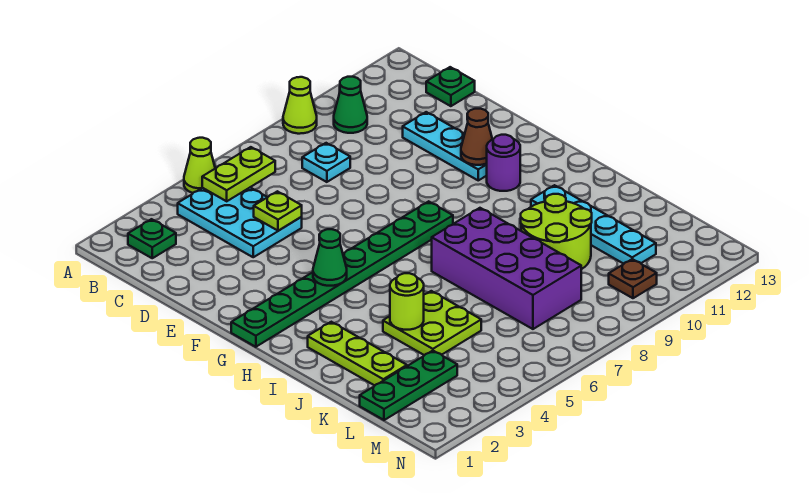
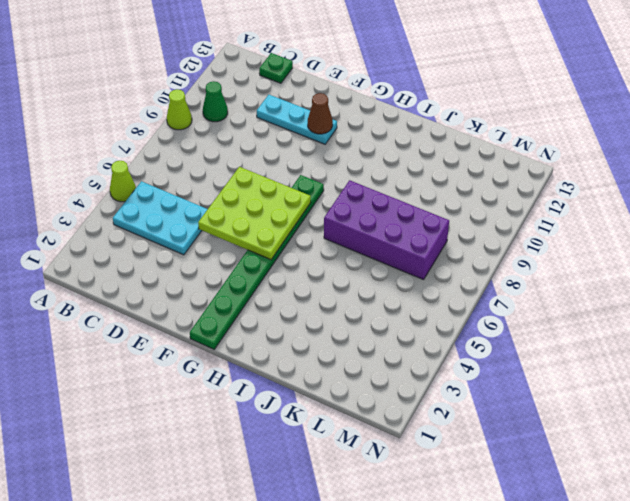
lime plate E5:G7 level 2 -> none
none -> green plate B2 level 1
none -> cyan plate C8 level 1
none -> purple round brick G11 level 1

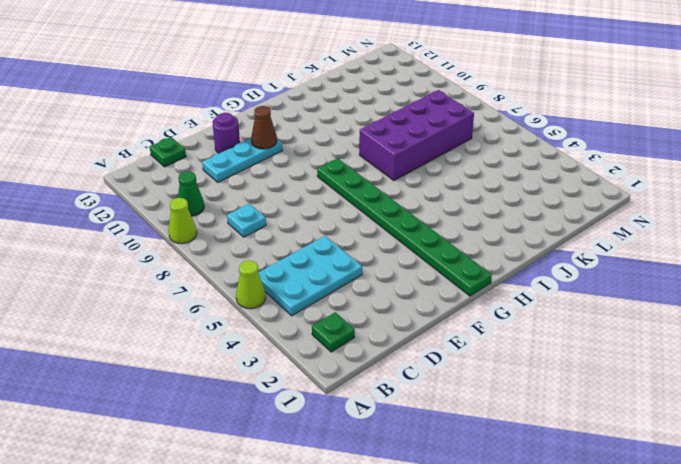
purple round brick E12 level 1 -> purple round brick G11 level 1
none -> lime plate I2:K2 level 1
none -> cyan plate I11:L11 level 1
none -> lime plate J4:K5 level 1

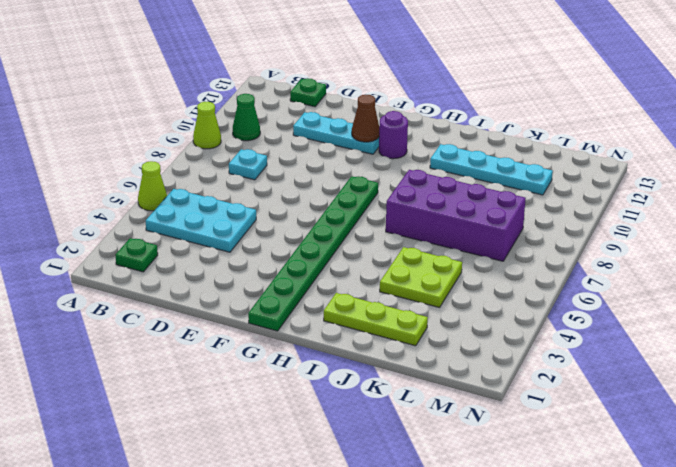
none -> lime round brick J9:K10 level 1
none -> green plate L1:L3 level 1
none -> brown plate M10 level 1

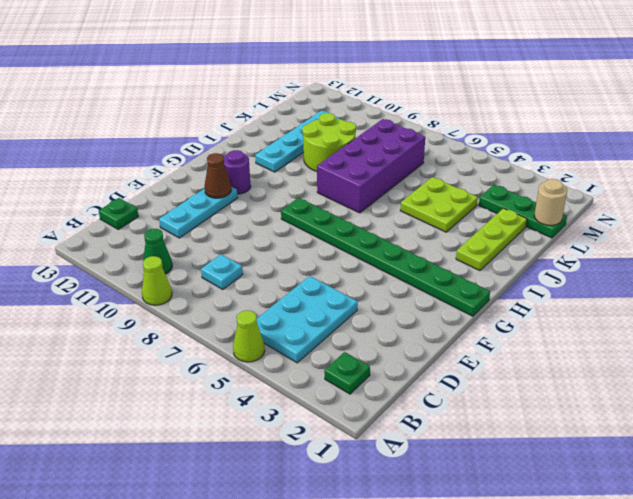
tan round brick L1 level 2 -> none
none -> brown plate M10 level 1
none -> lime plate B5:B6 level 2
none -> lime plate D5 level 2

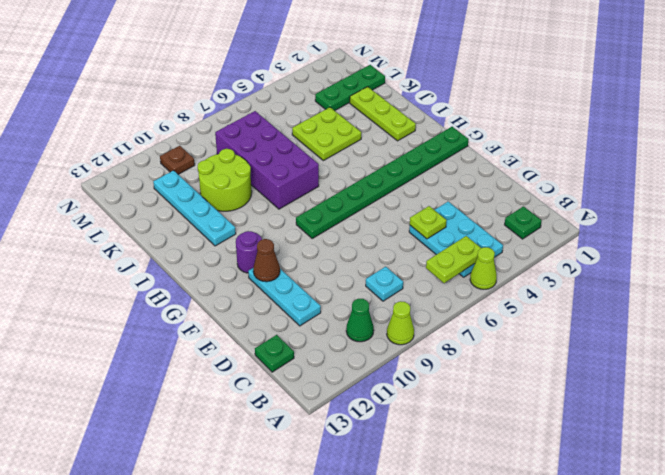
none -> green cone G4 level 2
none -> lime round brick J4 level 2

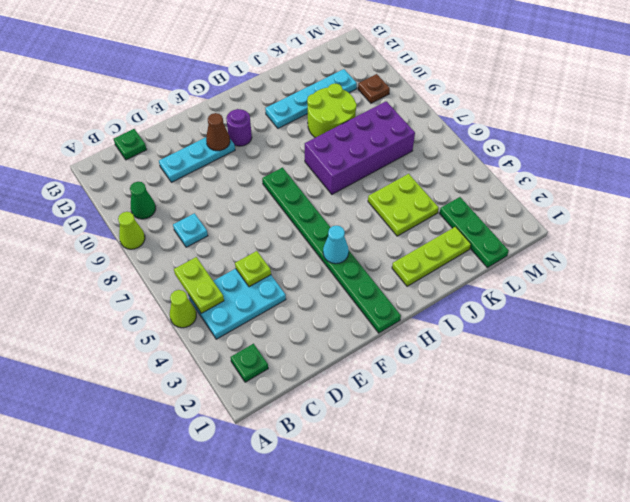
cyan cone G4 level 2 -> green cone G4 level 2
none -> lime round brick J4 level 2

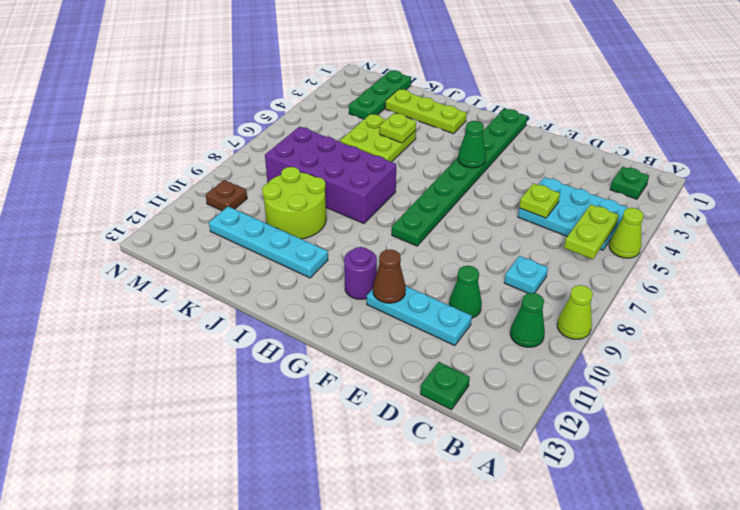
green cone D10 level 1 -> none
lime plate J4 level 2 -> lime round brick J4 level 2

